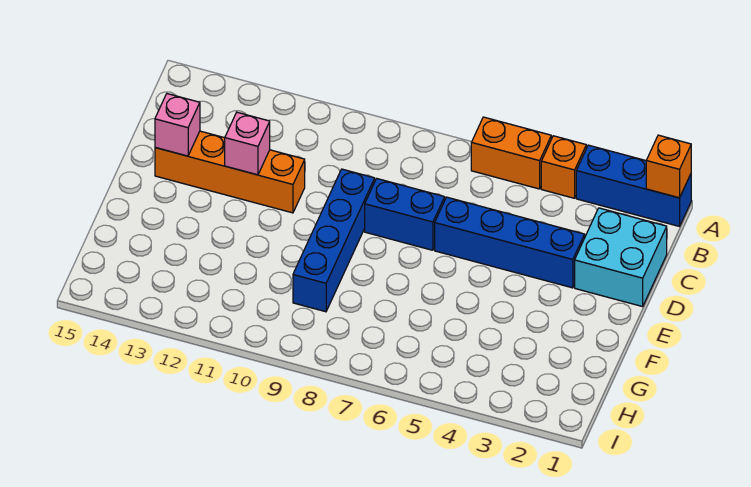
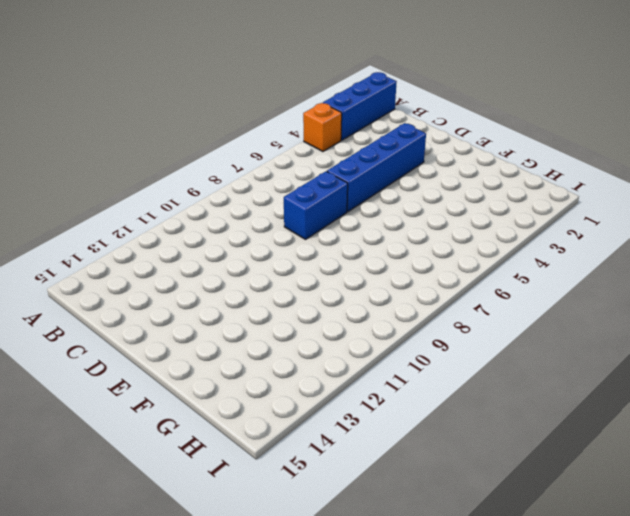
none -> orange brick A5:A6 level 1
none -> cyan brick C1:D2 level 1

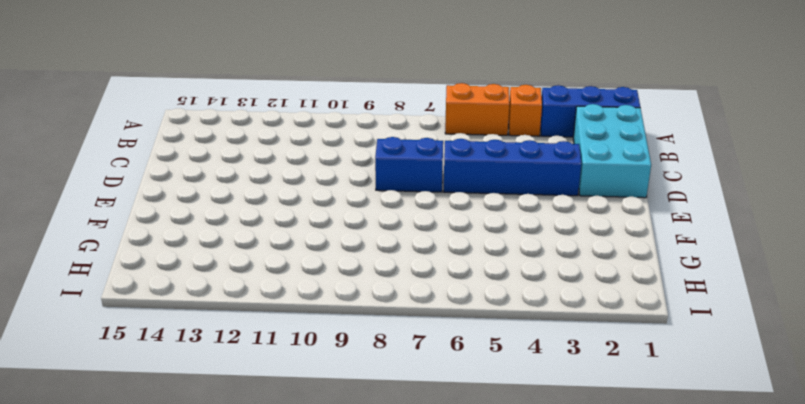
cyan brick B1:D2 level 1 -> cyan brick C1:D2 level 1
none -> blue brick D9:G9 level 1
none -> orange brick D11:D14 level 1

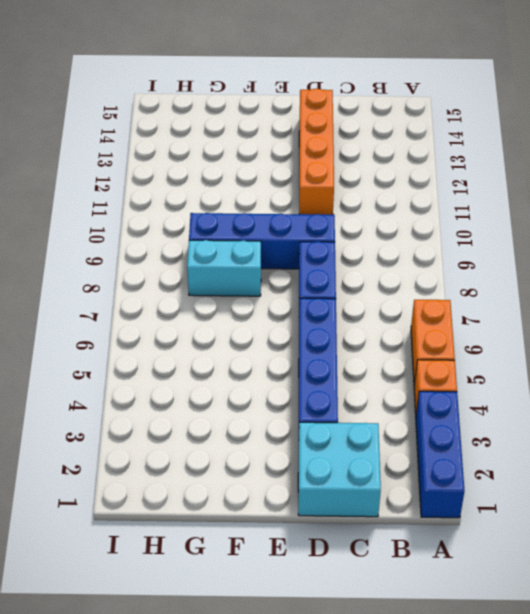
cyan brick F8:G8 level 1 -> none
none -> orange brick A1 level 2
none -> pink brick D12 level 2

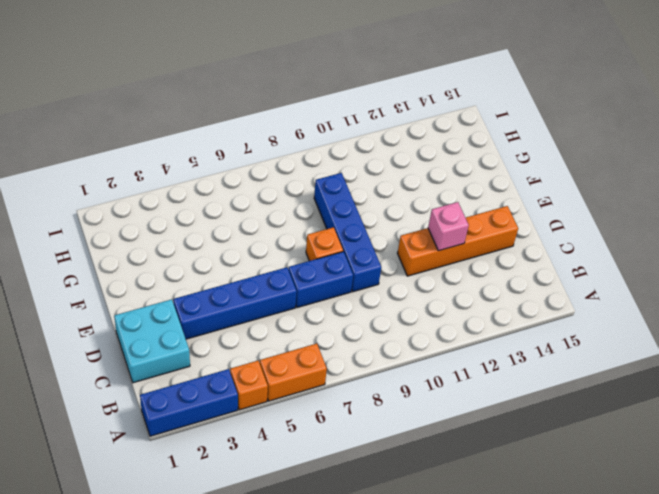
orange brick E8 level 1 -> orange brick A1 level 2
none -> pink brick D14 level 2

